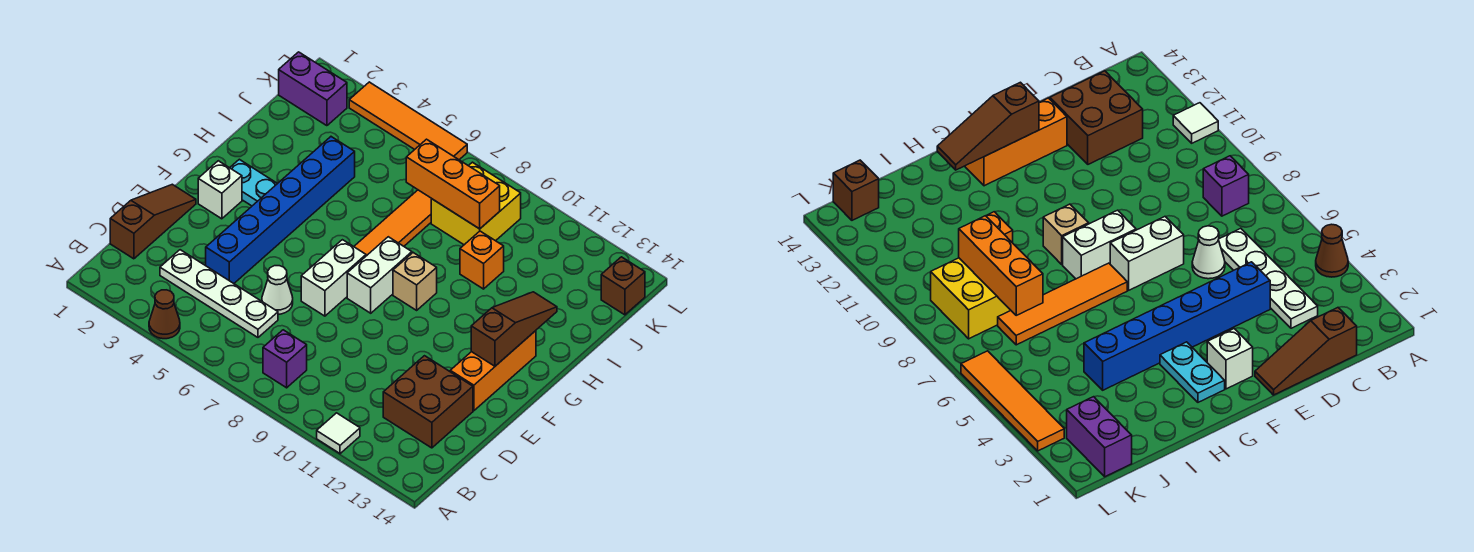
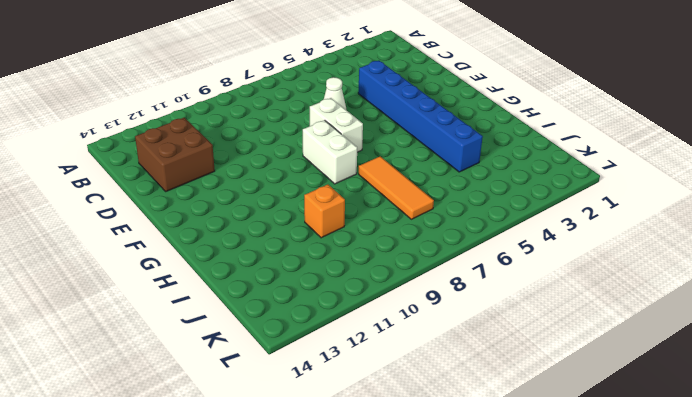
orange tile H7:J7 level 1 -> orange tile G7:J7 level 1
none -> brown cone A4 level 1
none -> white tile A11 level 1
none -> purple brick B8 level 1

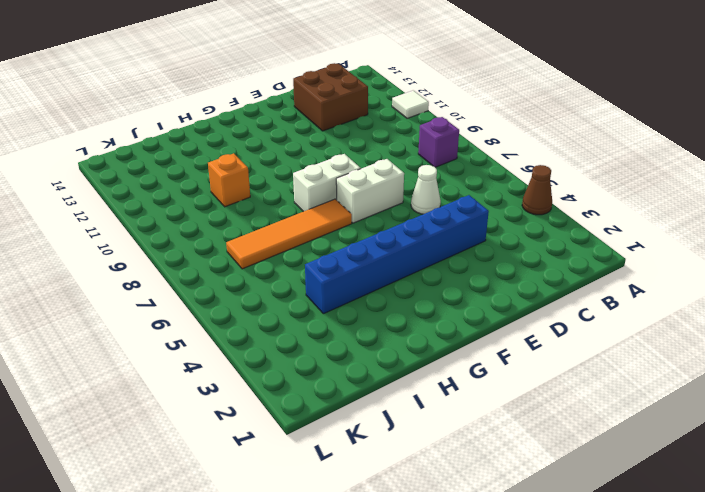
none -> brown slope C1:E1 level 1 top C
none -> white plate C3:C6 level 1
none -> orange brick E13:G13 level 1

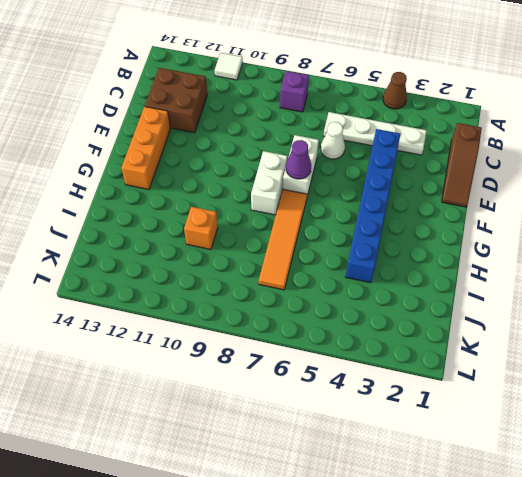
purple cone F7 level 2 -> none
none -> white brick F2 level 1
none -> cyan plate G2:G3 level 1
none -> tan brick G9 level 1

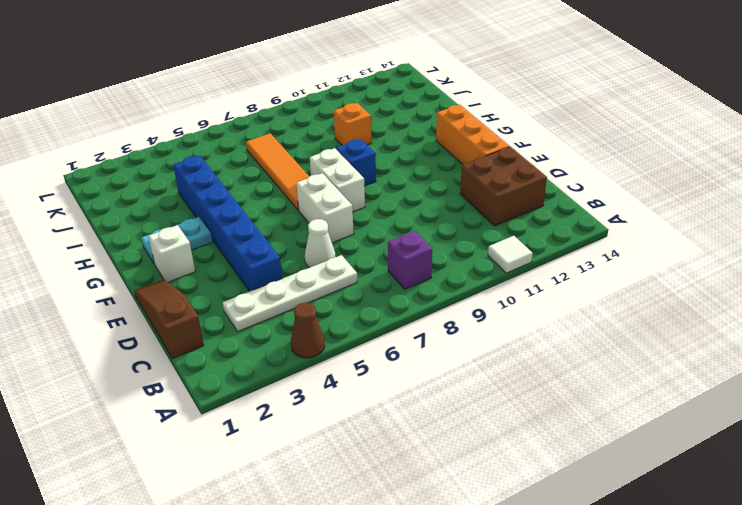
blue brick G9 level 1 -> tan brick G9 level 1
none -> yellow brick J8:K9 level 1
none -> purple brick K1:K2 level 1
none -> brown brick K14 level 1

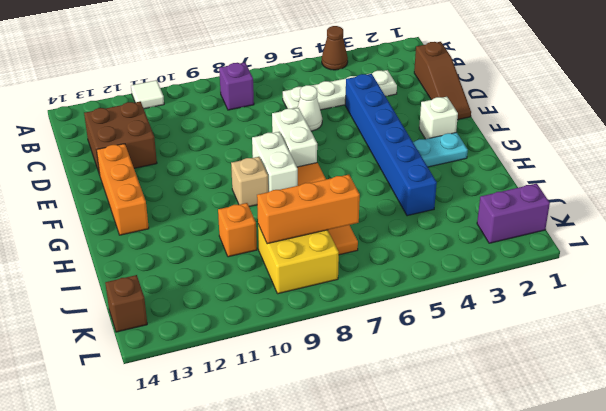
none -> orange tile L3:L6 level 1
none -> brown slope F13:H13 level 2 top F

